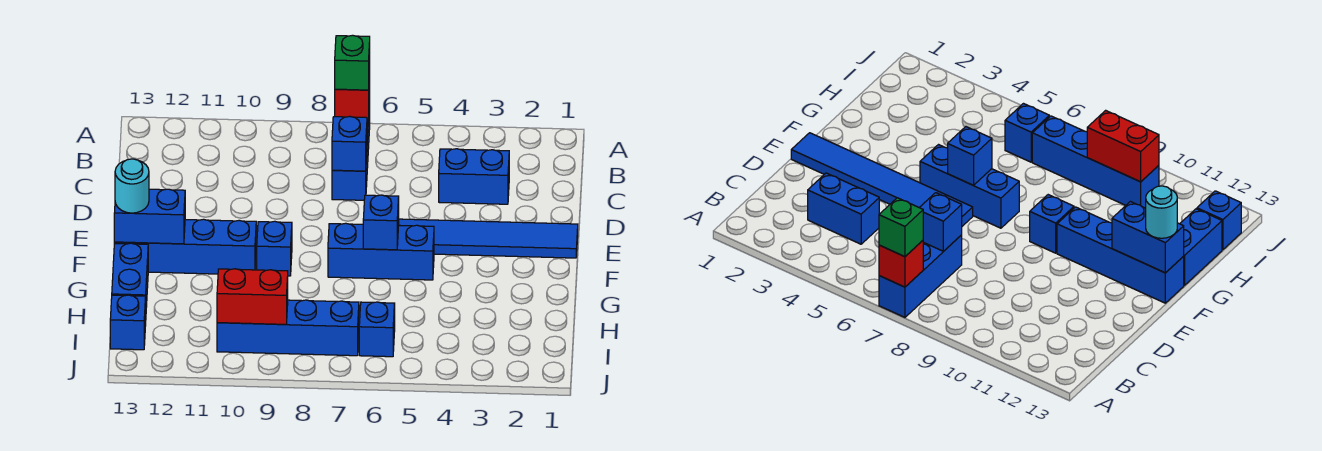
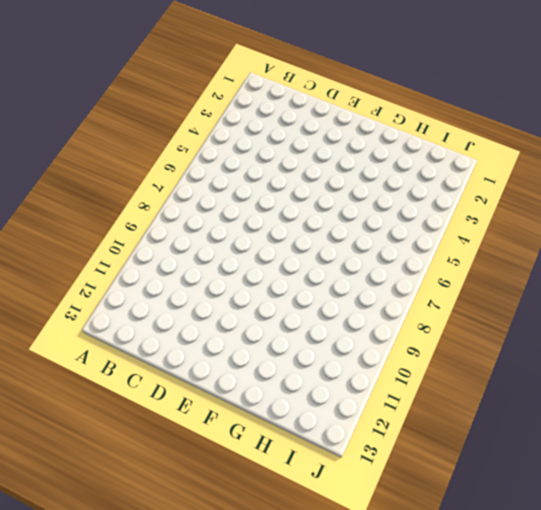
none -> blue brick A7:C7 level 1
none -> blue brick C3:C4 level 1
none -> blue tile E1:E6 level 1

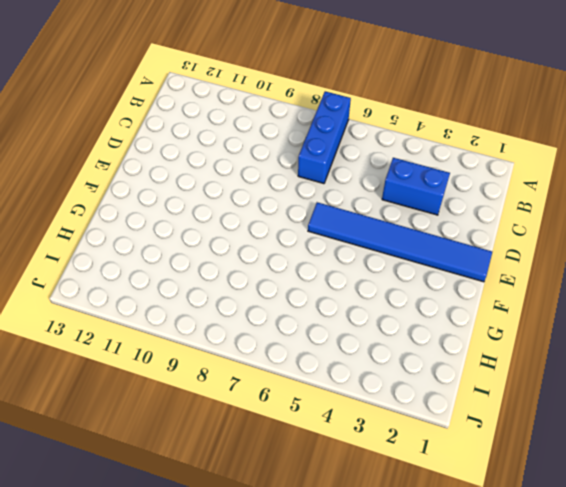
none -> blue brick F5:F7 level 1
none -> blue brick F9 level 1
none -> blue brick F10:F13 level 1

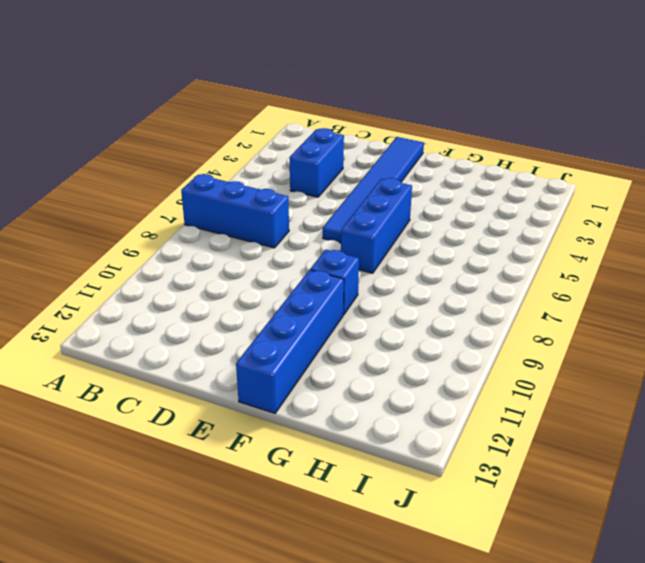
none -> blue brick G13:H13 level 1
none -> blue brick I6 level 1
none -> blue brick I7:I10 level 1

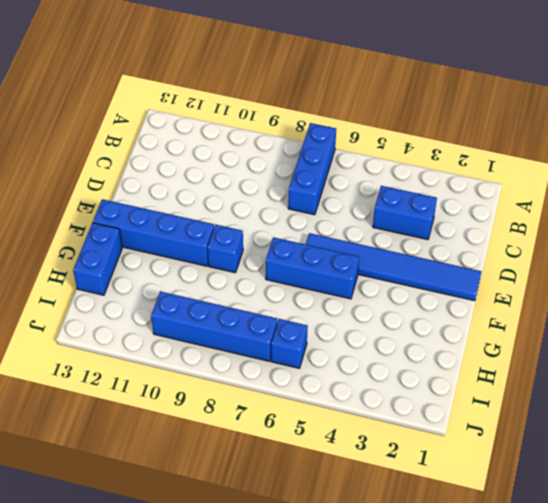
none -> blue brick I13 level 1
none -> red brick A7 level 2
none -> blue brick C7 level 2

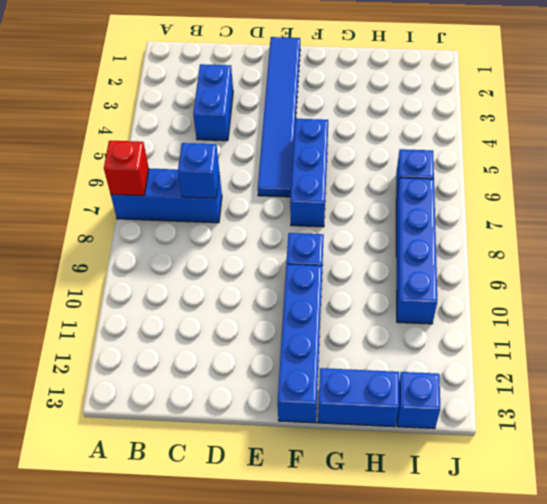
none -> blue brick F6 level 2
none -> blue brick F12:F13 level 2
none -> red brick I9:I10 level 2

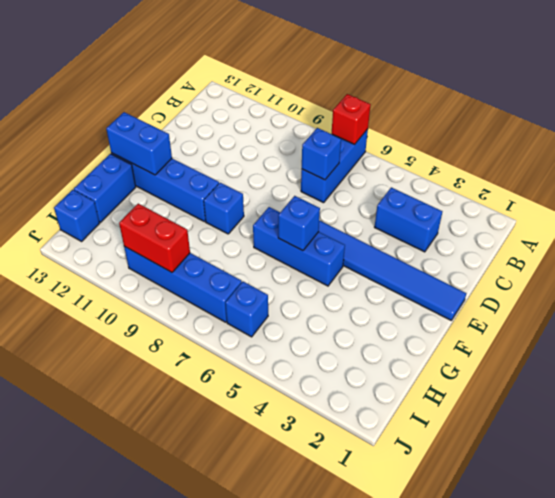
none -> green brick A7 level 3
none -> cyan round brick F13 level 3

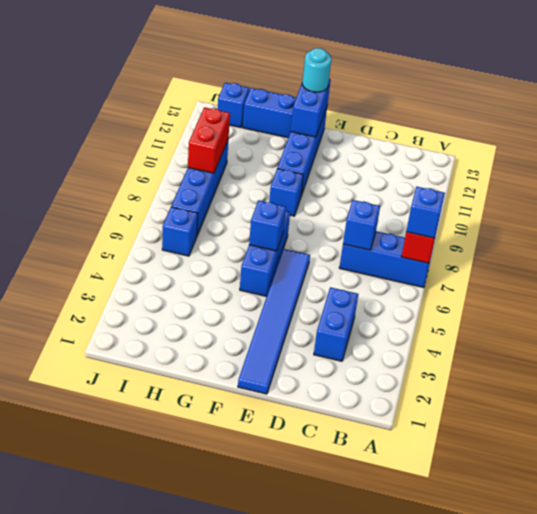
blue brick A7 level 3 -> green brick A7 level 3

